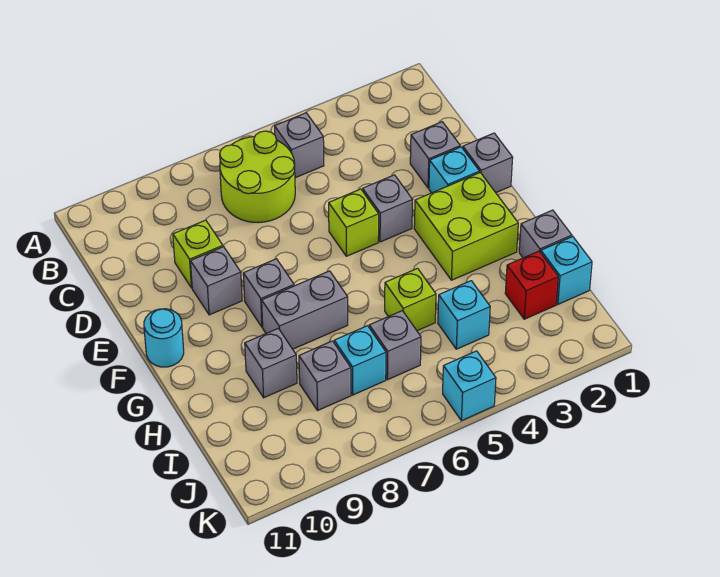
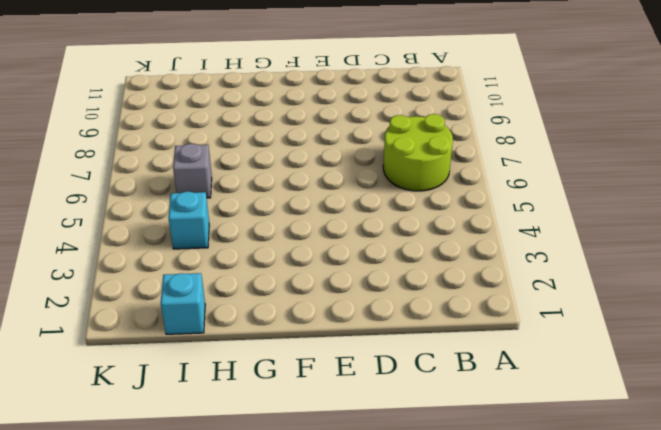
none -> grey brick B5 level 1
none -> grey brick D2 level 1
none -> lime brick D9 level 1

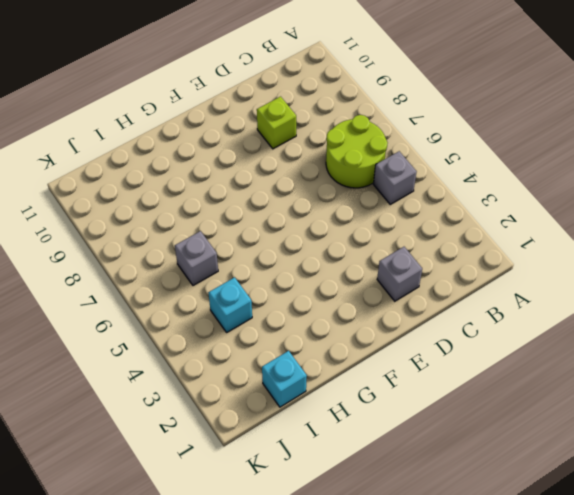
none -> grey brick E1 level 1
none -> cyan brick E2 level 1
none -> grey brick E4 level 1

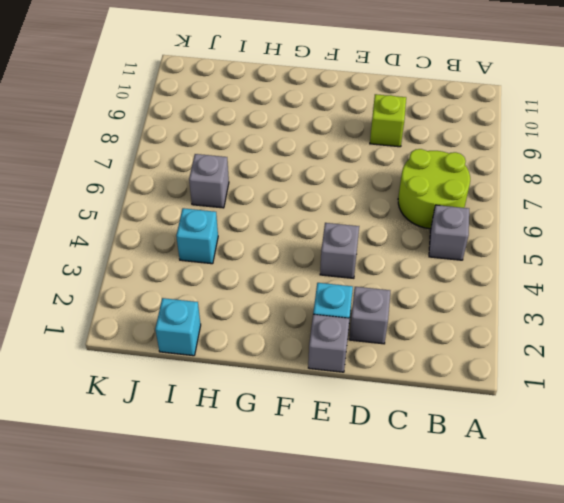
none -> lime brick E5 level 1
none -> grey brick E9 level 1
none -> lime brick F2:G3 level 1

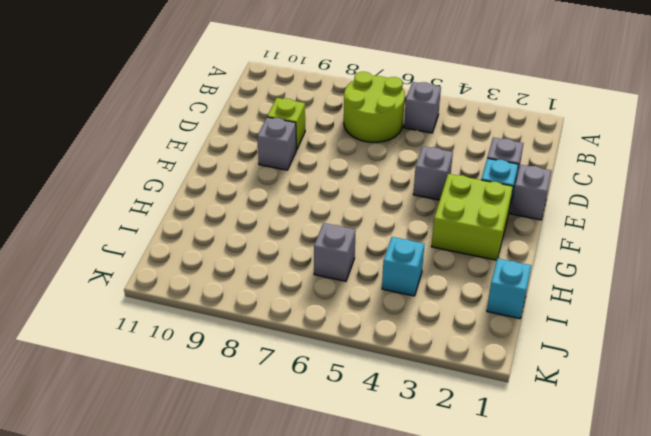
none -> lime brick E5 level 1
none -> grey brick F8 level 1
none -> cyan round brick F11 level 1

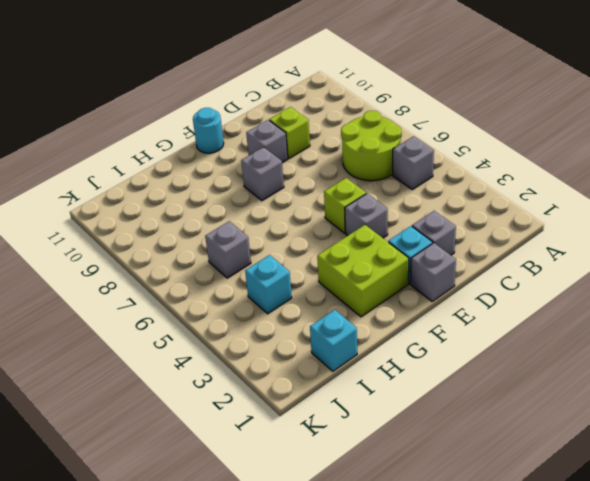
none -> grey brick G7:G8 level 1
none -> grey brick H1 level 1
none -> lime brick H5 level 1

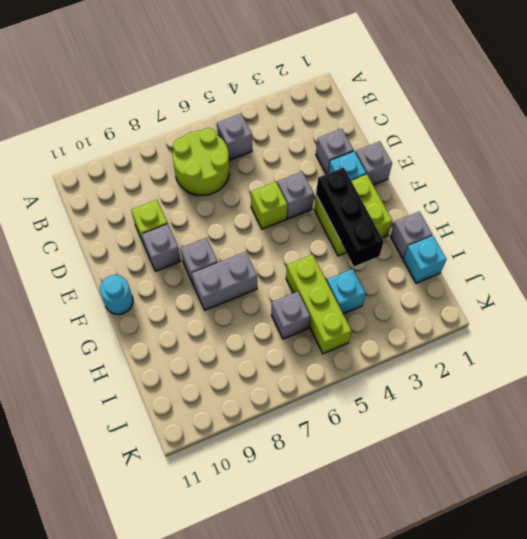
black brick F3:H3 level 2 -> none
lime brick H5:J5 level 1 -> lime brick H5 level 1
none -> grey brick H9 level 1
none -> red brick I2 level 1
none -> cyan brick I7 level 1

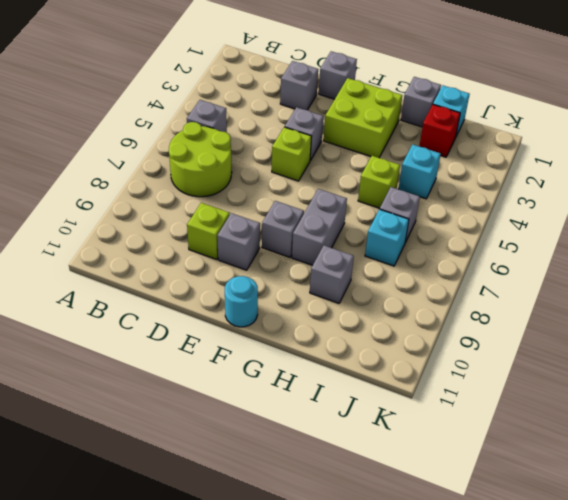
none -> cyan brick E2 level 1
none -> grey brick I8 level 1
none -> cyan brick K5 level 1

